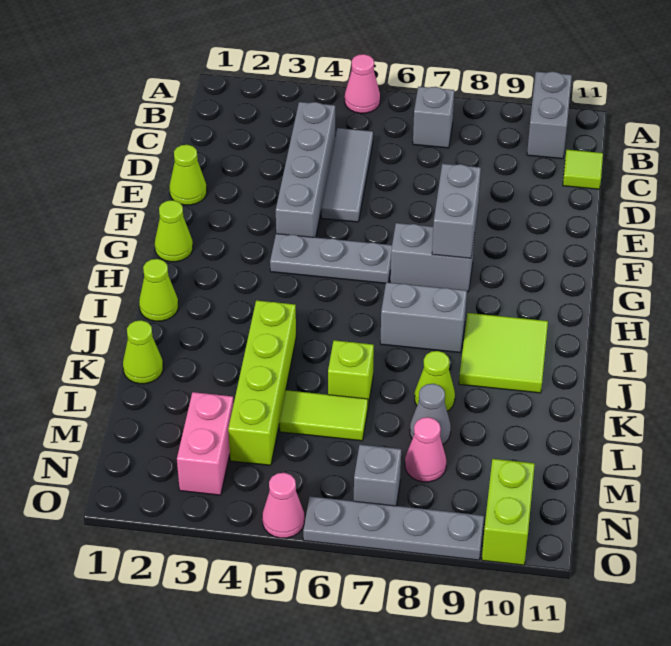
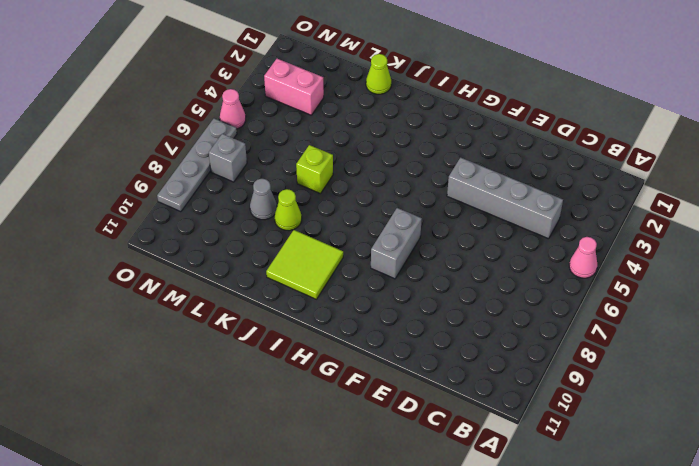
none -> grey brick A10:B10 level 1
none -> grey brick B7 level 1
none -> grey tile C5:E5 level 1

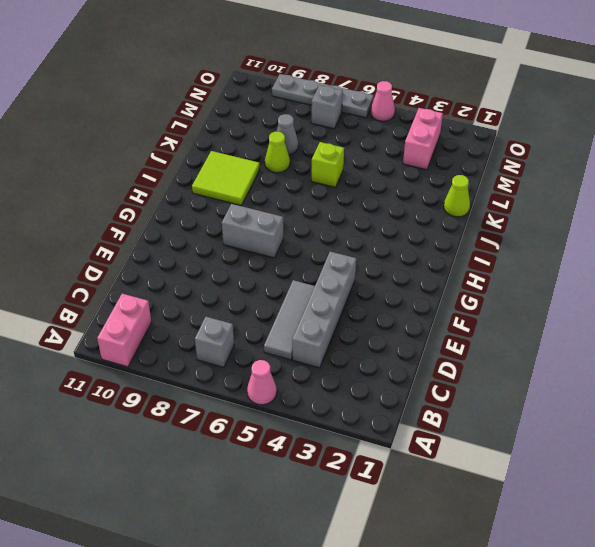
pink brick A10:B10 level 1 -> grey brick A10:B10 level 1
none -> lime tile C11 level 1
none -> lime cone E1 level 1
none -> lime cone G1 level 1

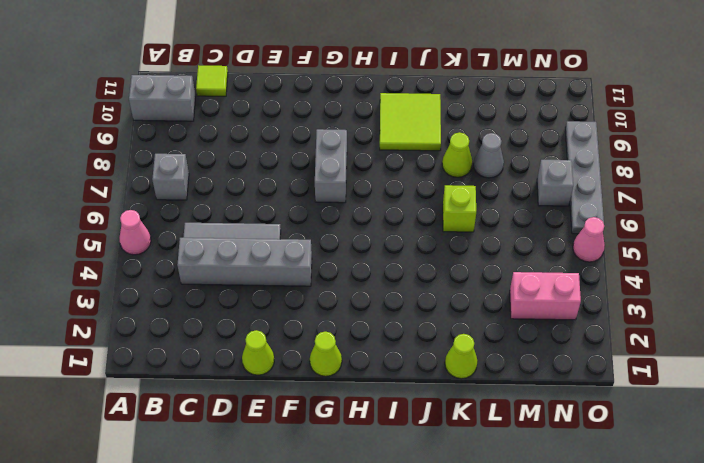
none -> grey plate G4:G6 level 1
none -> lime cone I1 level 1
none -> grey brick I7:I8 level 1

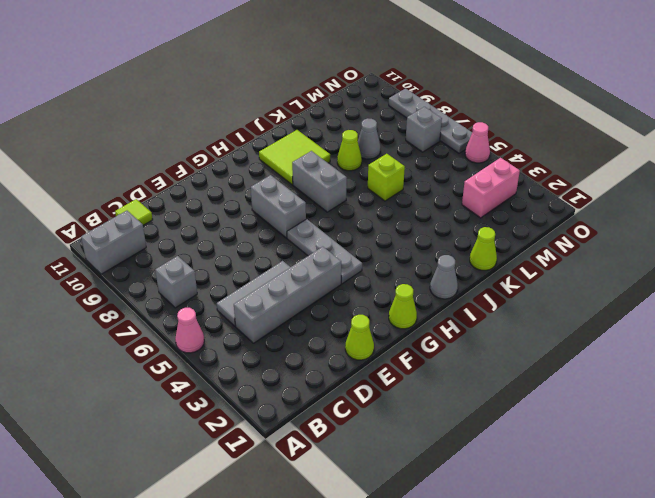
grey cone I1 level 1 -> lime cone I1 level 1
none -> lime brick J4:M4 level 1
none -> lime tile L5:L6 level 1
none -> pink cone M8 level 1

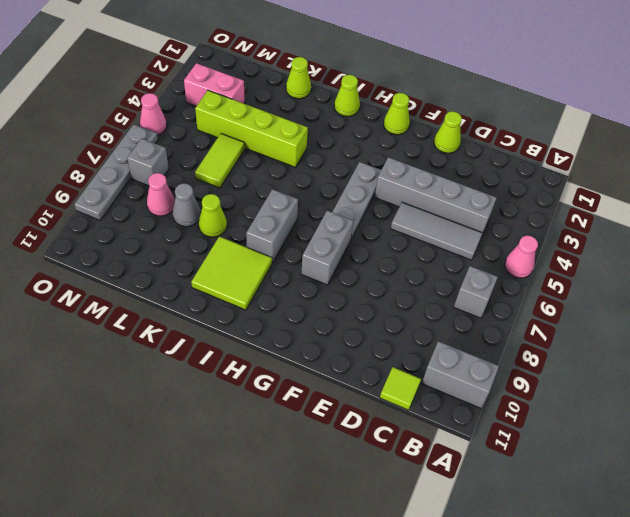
none -> lime brick K6 level 1
none -> lime brick N10:O10 level 1
none -> grey brick F8:G8 level 2

